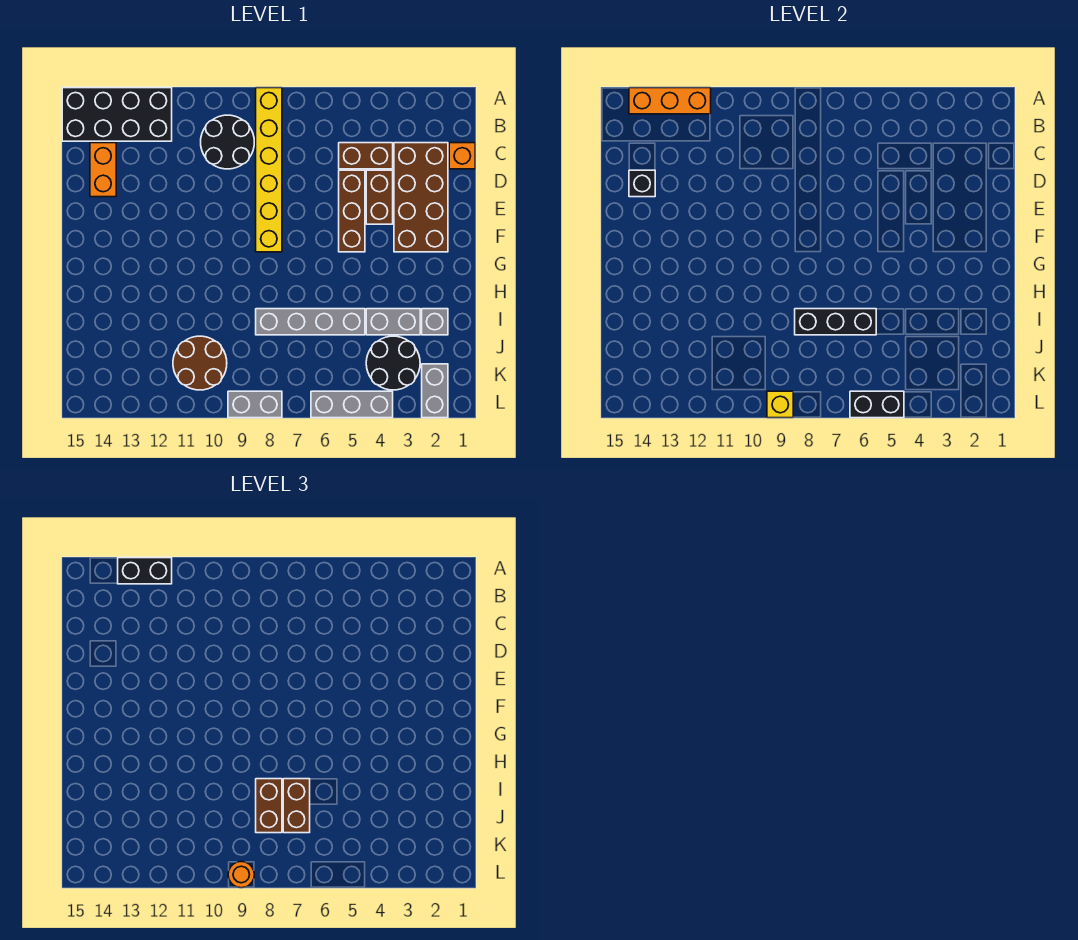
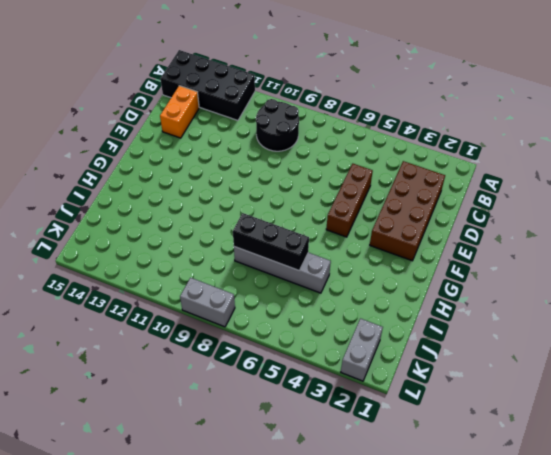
none -> yellow brick A8:F8 level 1
none -> orange brick C1 level 1
none -> brown brick C4:C5 level 1

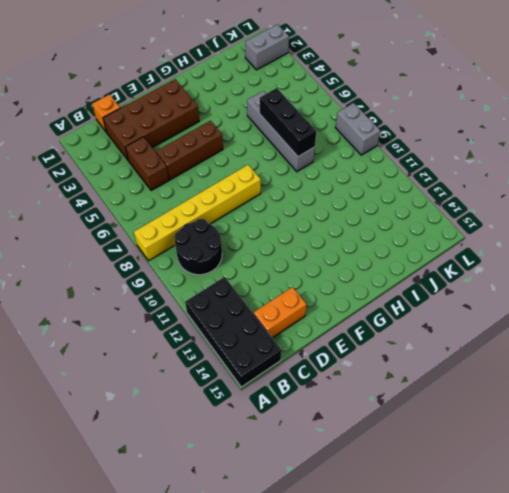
none -> brown brick D4:E4 level 1
none -> grey brick I2 level 1
none -> grey brick I3:I4 level 1

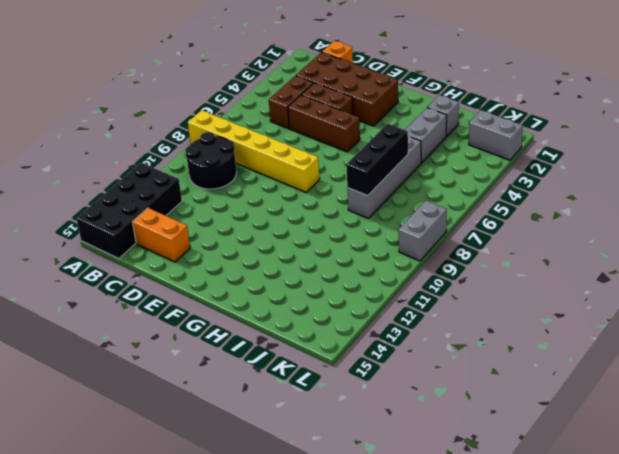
none -> black round brick J3:K4 level 1
none -> brown round brick J10:K11 level 1
none -> grey brick L4:L6 level 1

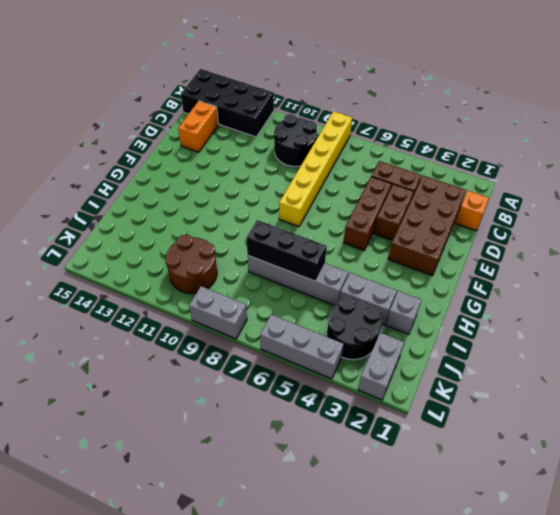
none -> orange brick A12:A14 level 2
none -> black brick D14 level 2
none -> black brick L5:L6 level 2

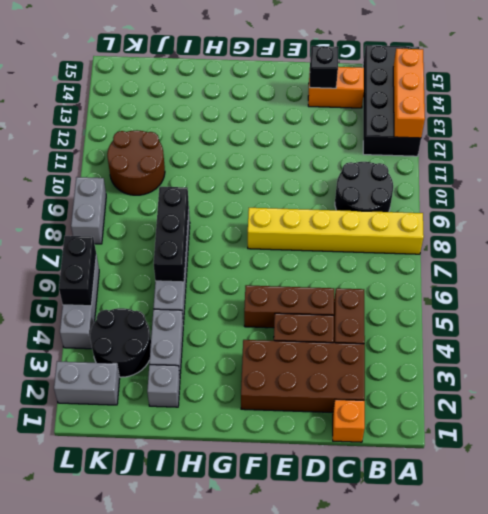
none -> yellow brick L9 level 2
none -> black brick A12:A13 level 3
none -> brown brick I7:J7 level 3

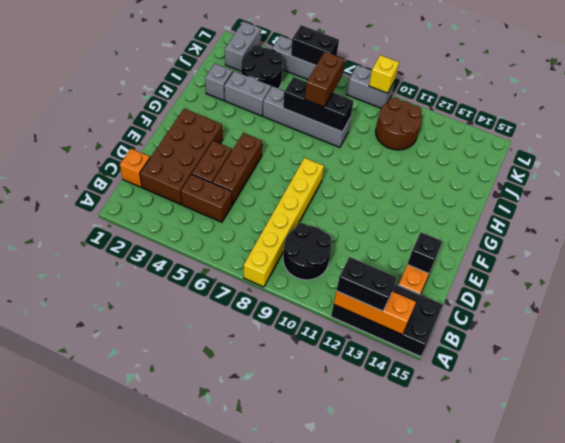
none -> brown brick I8:J8 level 3
none -> orange round brick L9 level 3

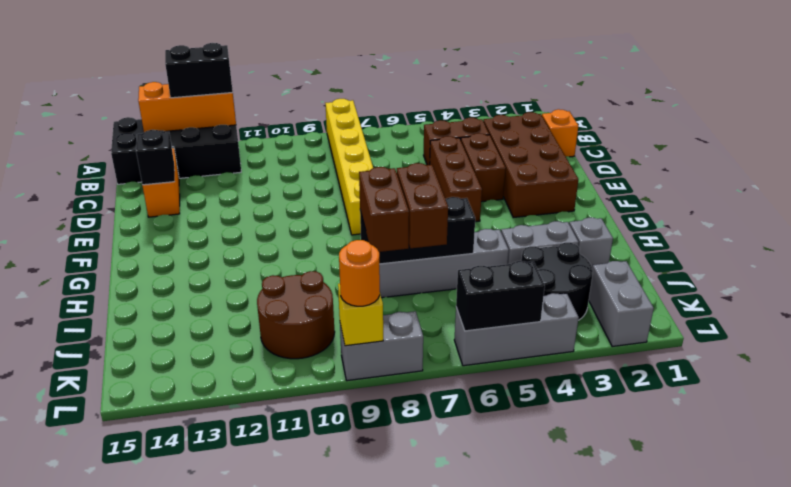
none -> black round brick B9:C10 level 1

